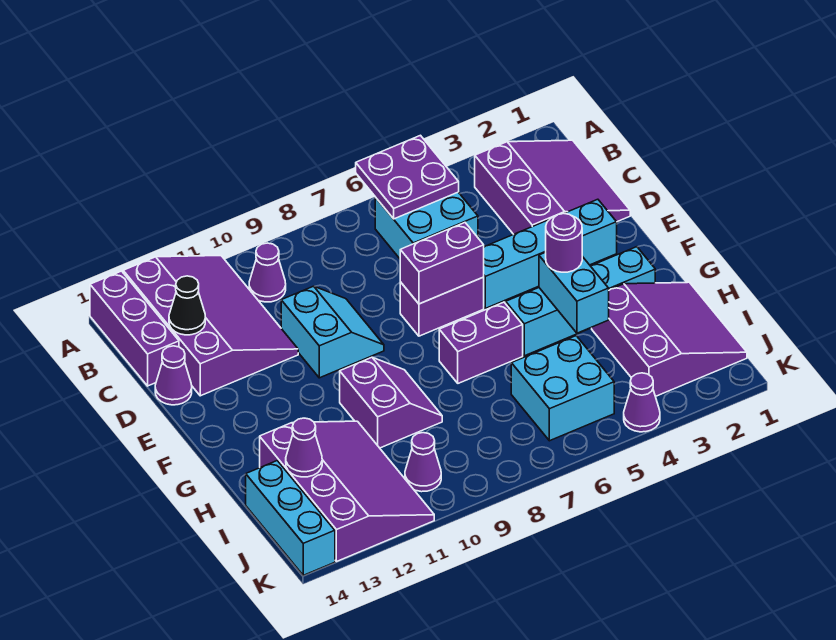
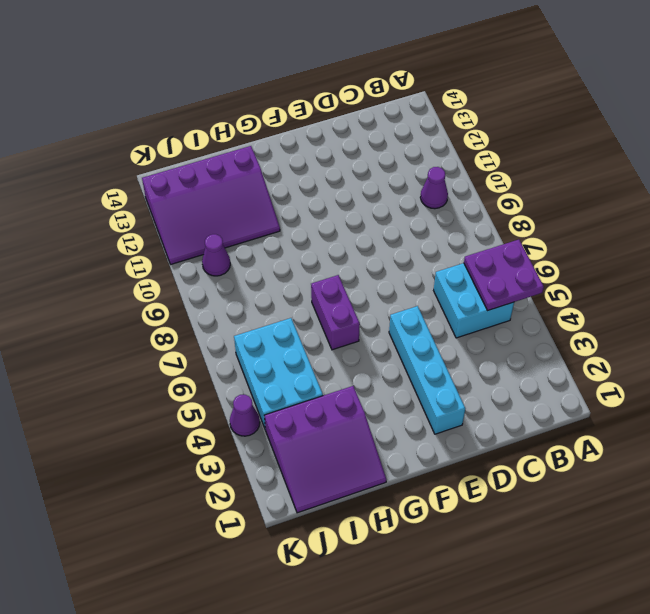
cyan brick I4:J6 level 1 -> cyan brick I5:J6 level 1
none -> purple slope A11:D13 level 1 top 13
none -> purple brick A14:C14 level 1
none -> purple slope B1:D3 level 1 top 3

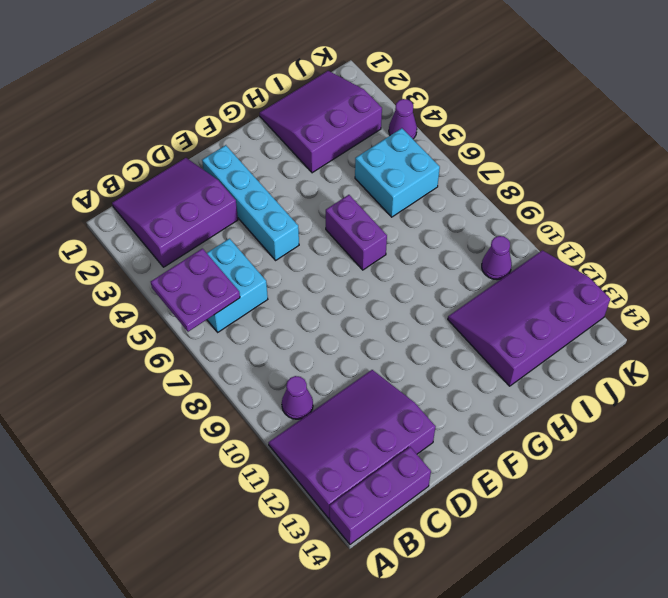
none -> cyan slope D9:E10 level 1 top 10
none -> purple cone D14 level 1
none -> purple brick E6:E7 level 1

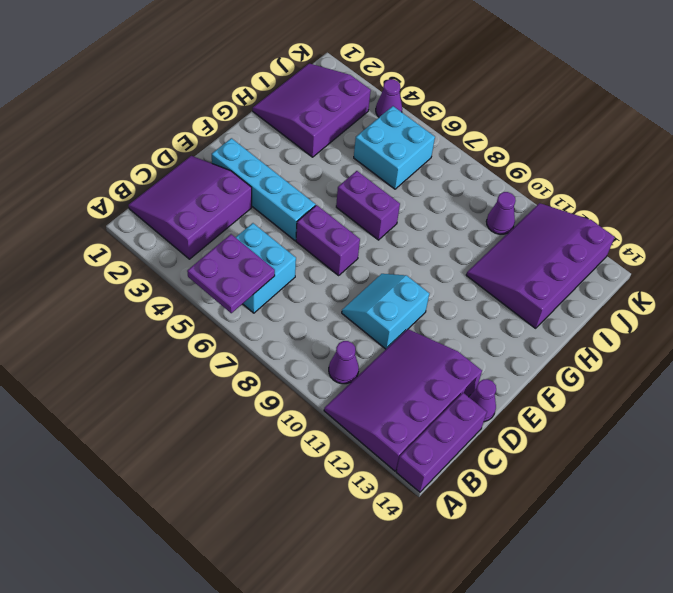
none -> cyan brick G2:G5 level 1
none -> purple slope G9:H10 level 1 top 10
none -> cyan brick I14:K14 level 1

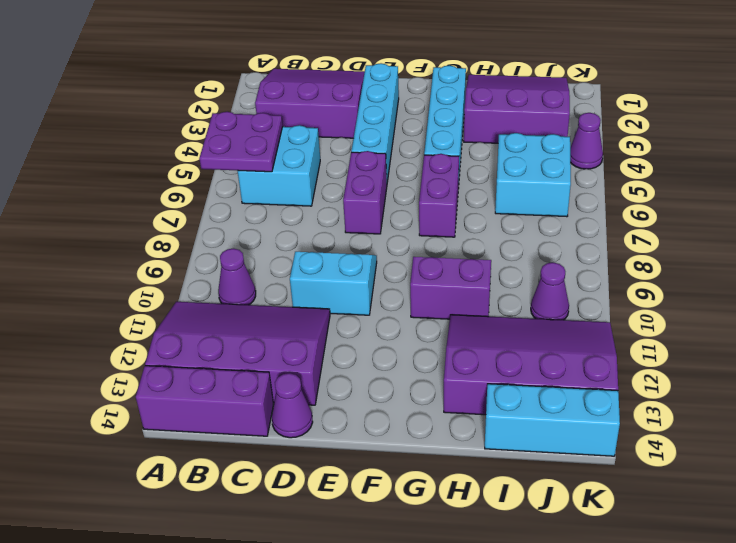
none -> black cone C13 level 2
none -> purple brick E6:E7 level 2
none -> cyan brick G4:H4 level 2

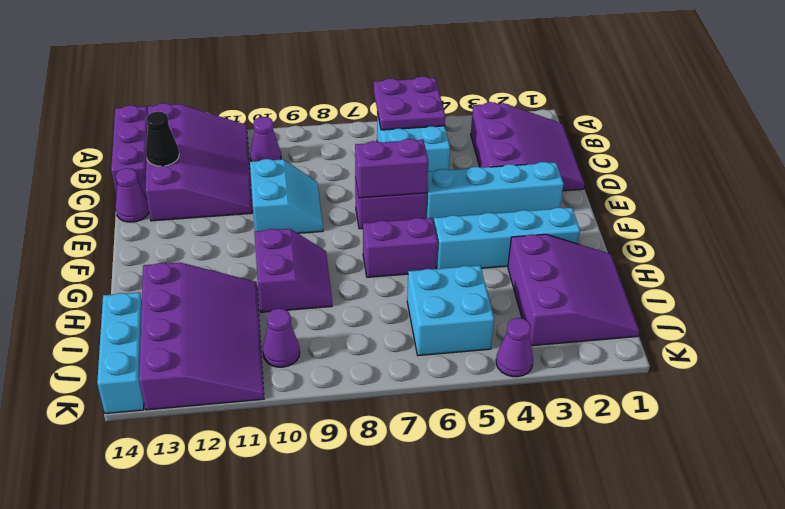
none -> cyan brick G4:H4 level 2
none -> purple cone I13 level 2
none -> purple round brick G4 level 3

